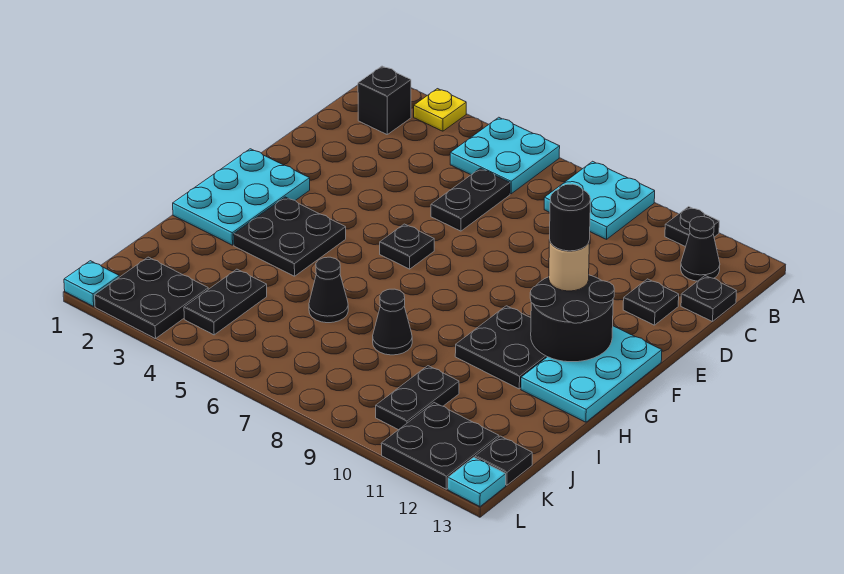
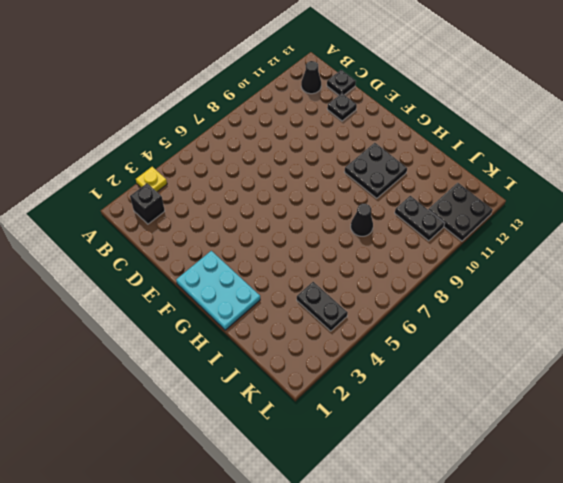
none -> cyan plate A5:B6 level 1
none -> cyan plate A8:B9 level 1
none -> black plate A11 level 1

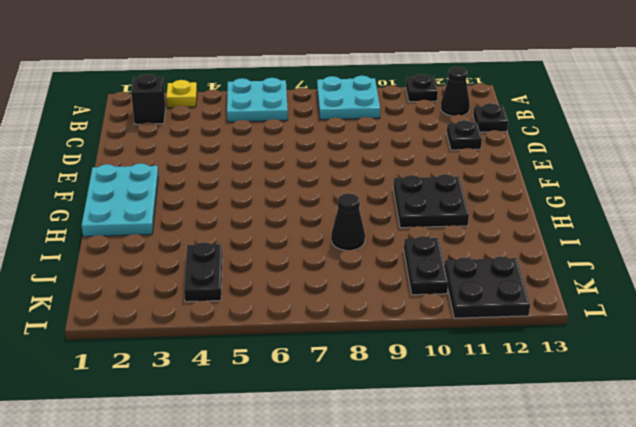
none -> black plate C6:D6 level 1
none -> black plate F6 level 1
none -> cyan plate F12:H13 level 1

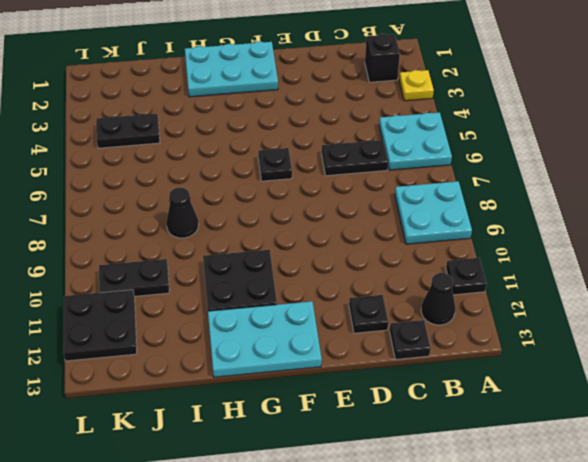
none -> black plate G3:H4 level 1
none -> black cone I6 level 1
none -> black plate K2:L3 level 1

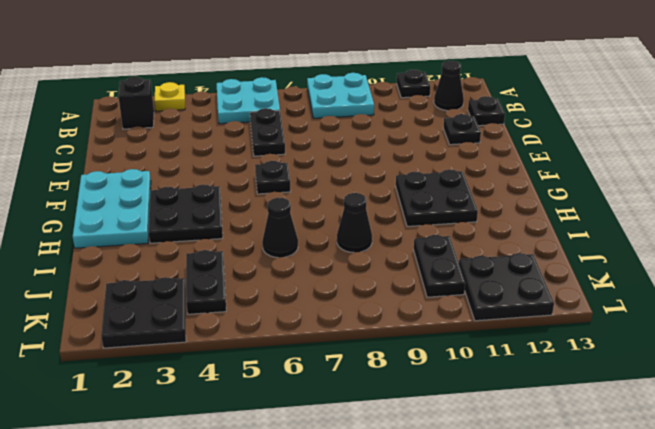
none -> cyan plate F12:H13 level 1
none -> black plate K13 level 1
none -> cyan plate L1 level 1

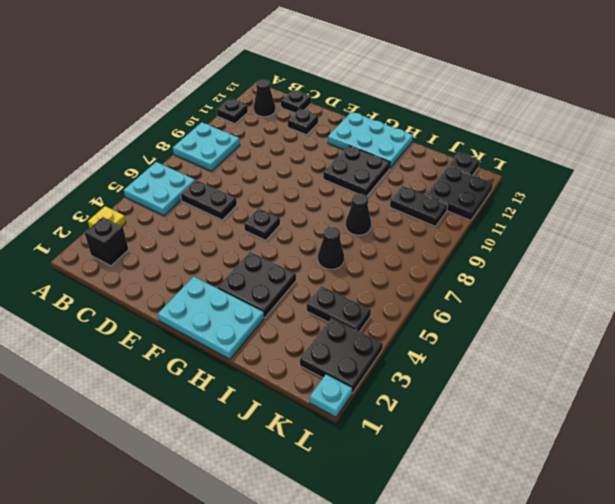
none -> cyan plate L13 level 1
none -> black round brick F11:G12 level 2
none -> tan round brick F11 level 3

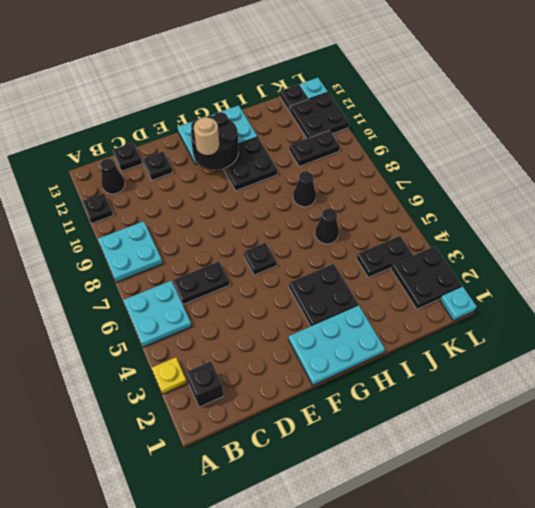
none -> black round brick F11 level 4

